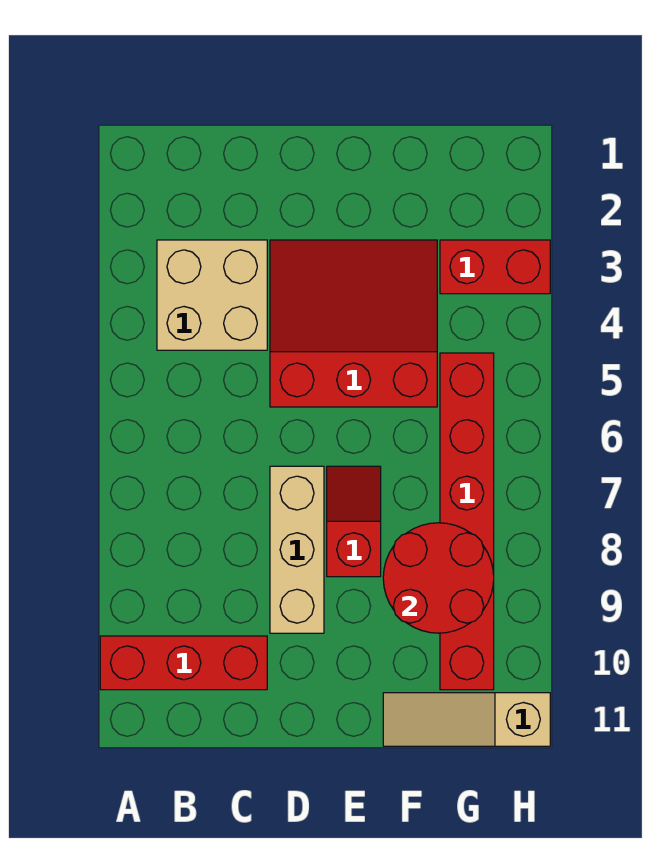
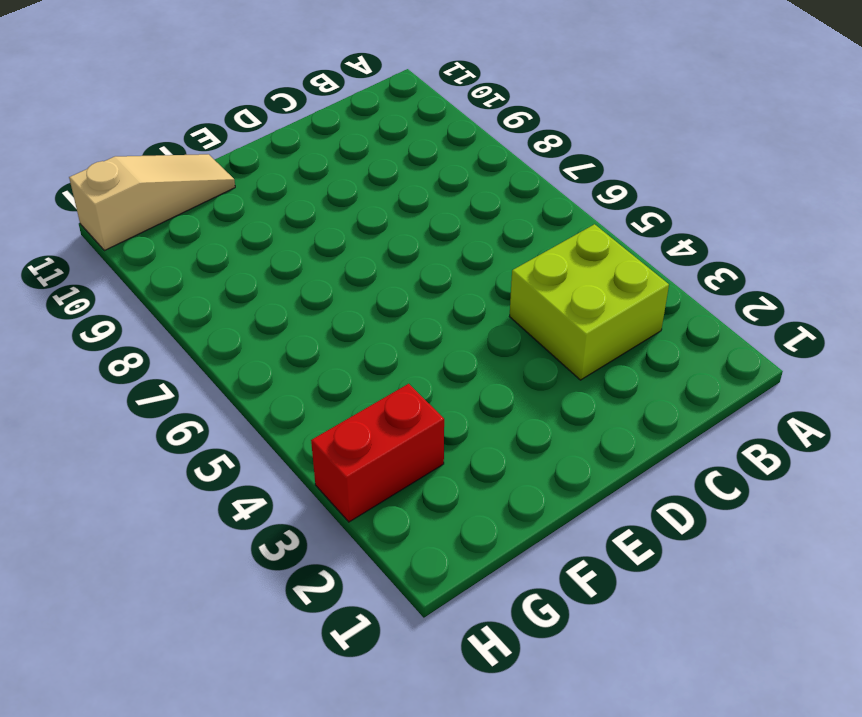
lime brick B3:C4 level 1 -> tan brick B3:C4 level 1
none -> red brick A10:C10 level 1
none -> red slope D3:F5 level 1 top 5

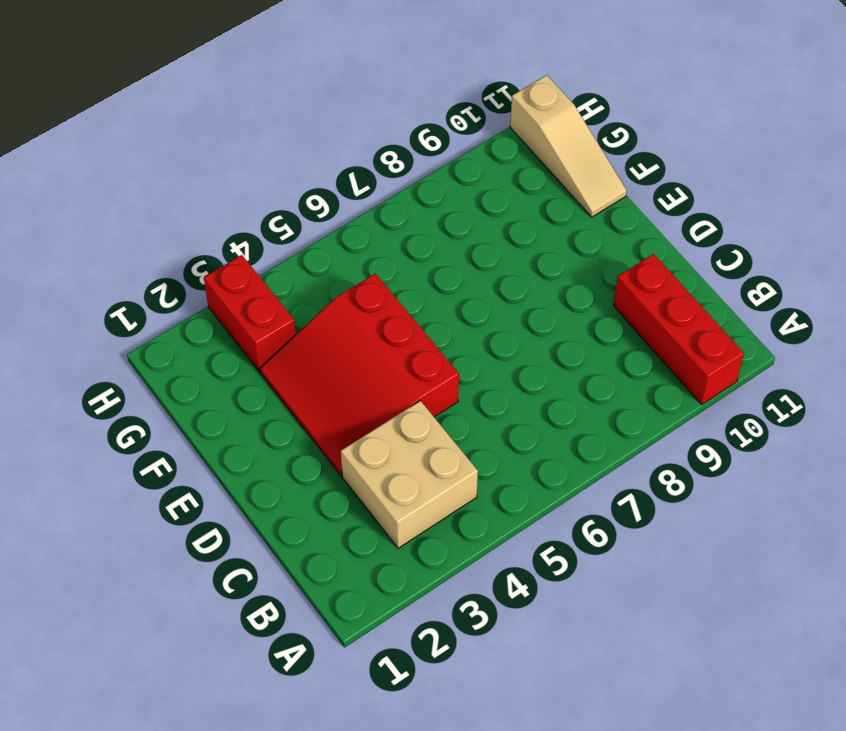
none -> tan brick D7:D9 level 1
none -> red slope E7:E8 level 1 top 8

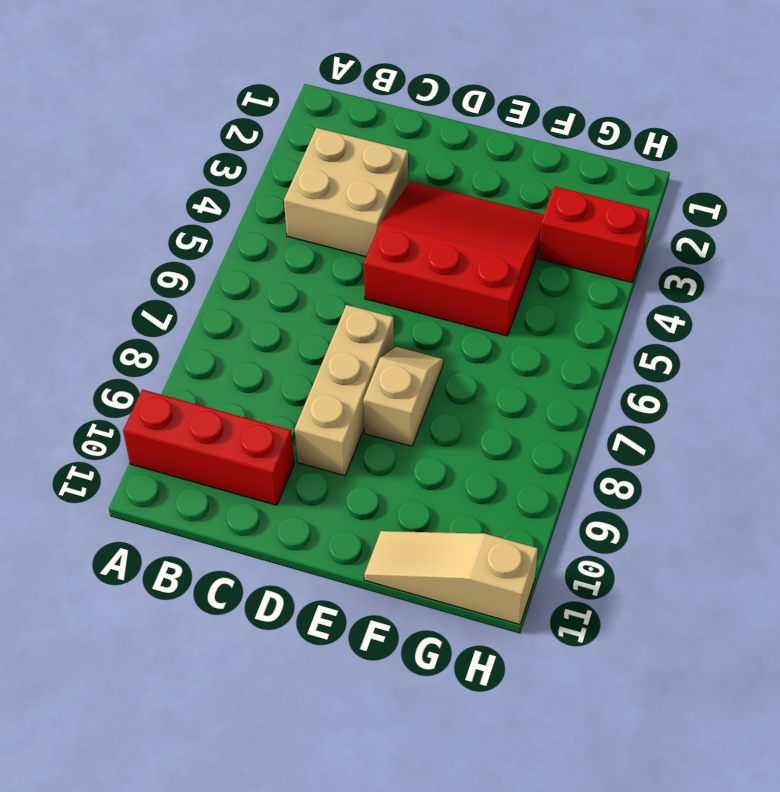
tan slope E7:E8 level 1 top 8 -> red slope E7:E8 level 1 top 8
none -> red brick G5:G10 level 1
none -> red round brick F8:G9 level 2

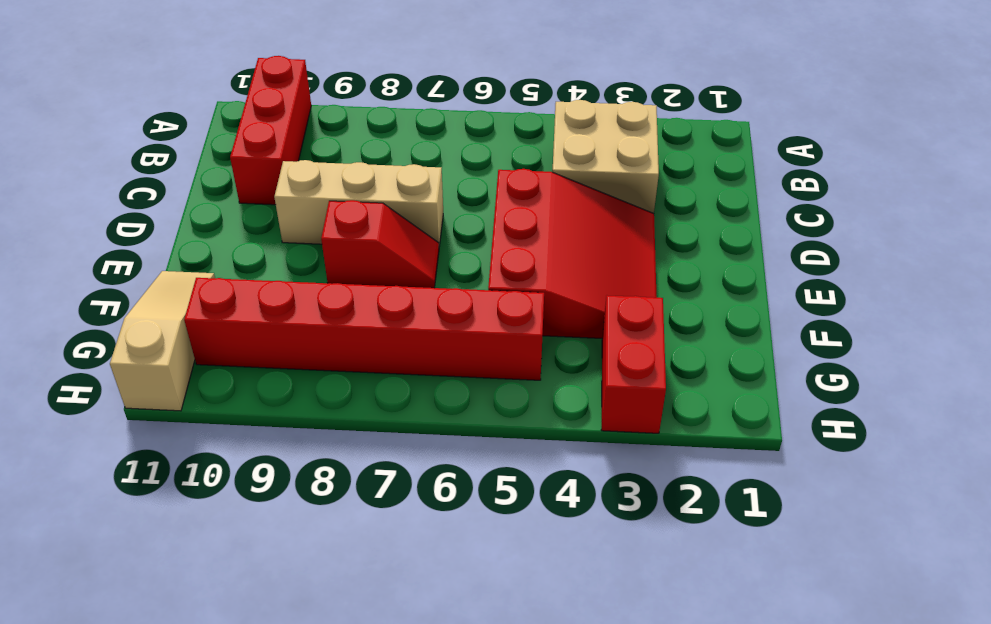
none -> red round brick F8:G9 level 2

